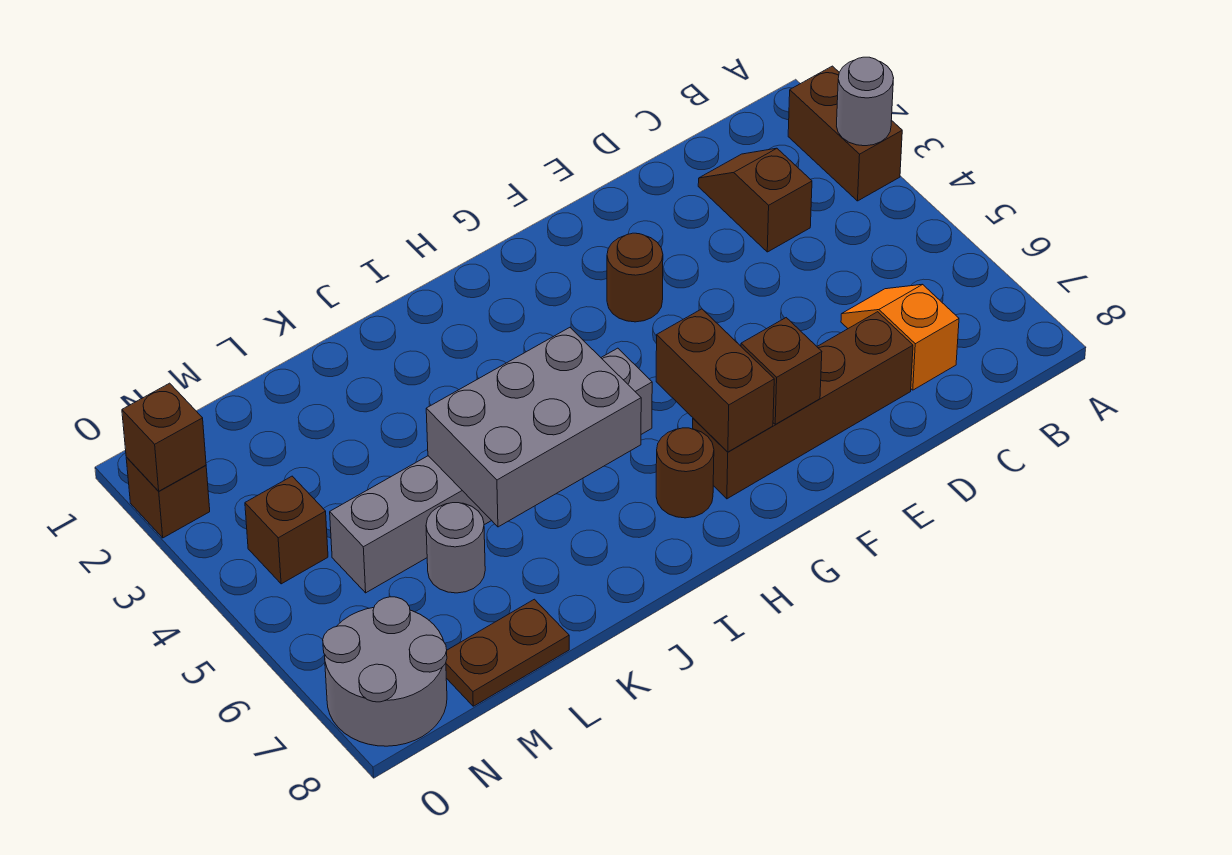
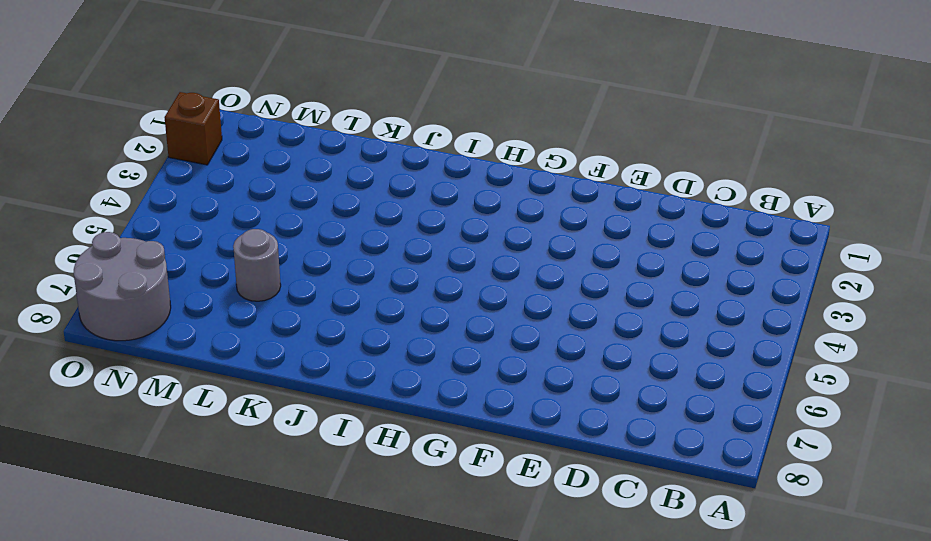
none -> brown brick A2:A3 level 1
none -> brown slope C2:C3 level 1 top 3
none -> orange slope C6:C7 level 1 top 7

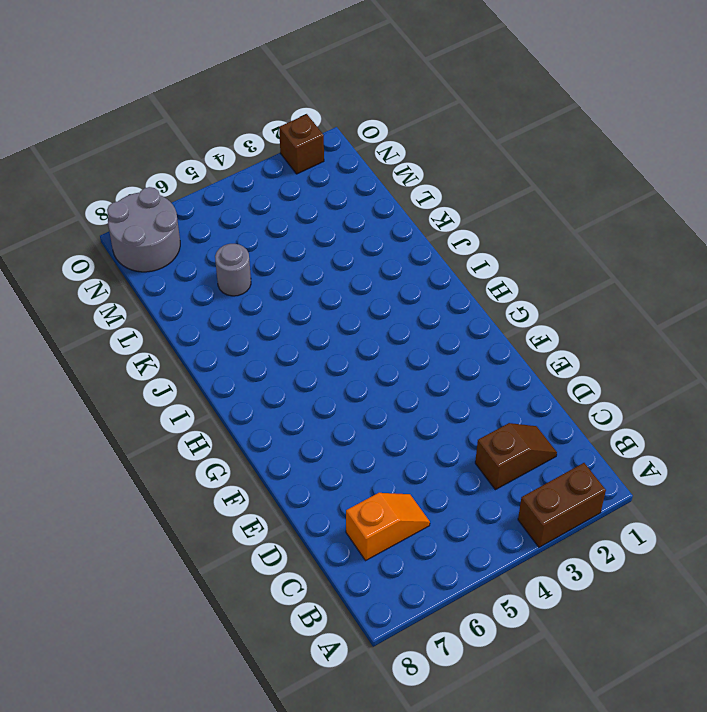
none -> brown brick D7:G7 level 1
none -> brown round brick F3 level 1
none -> grey brick H5:M5 level 1

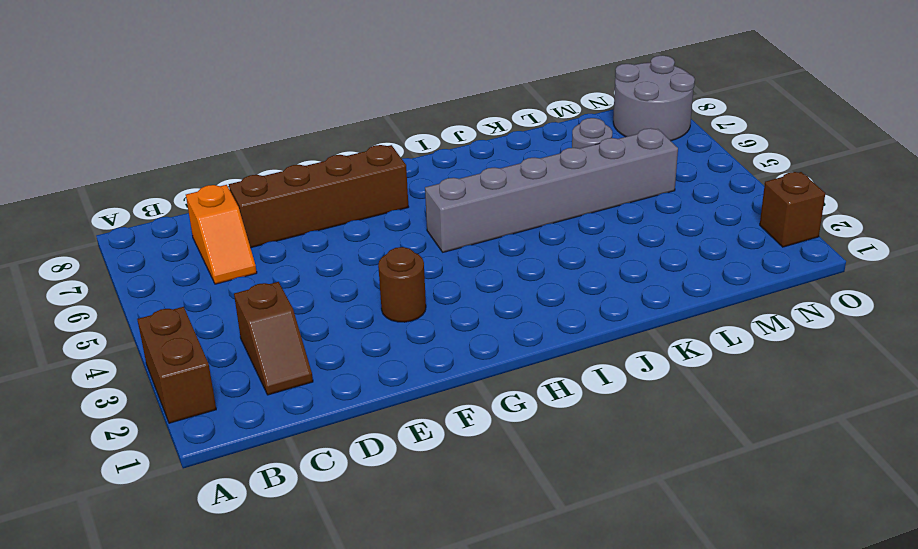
none -> brown round brick H7 level 1
none -> brown plate L8:M8 level 1
none -> brown brick N4 level 1

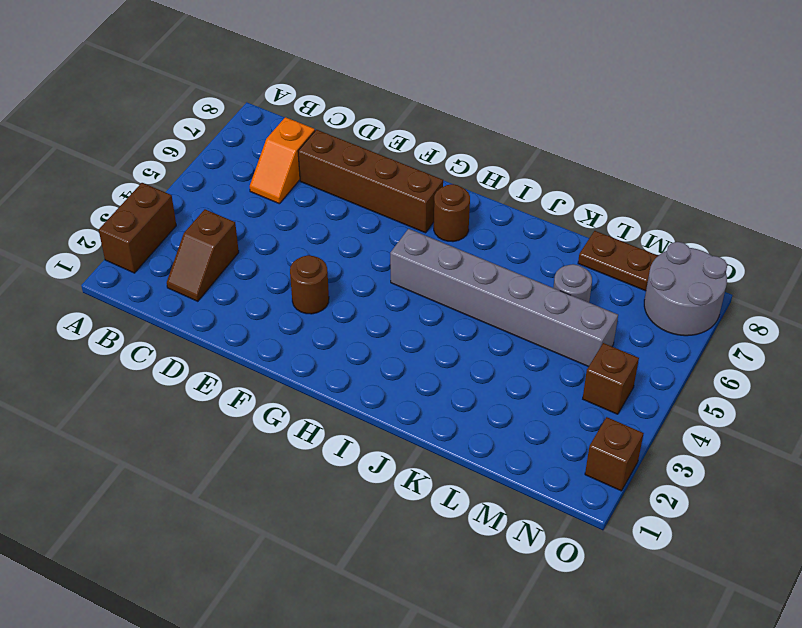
none -> grey round brick A3 level 2
none -> brown brick F7 level 2
none -> brown brick G6:G7 level 2

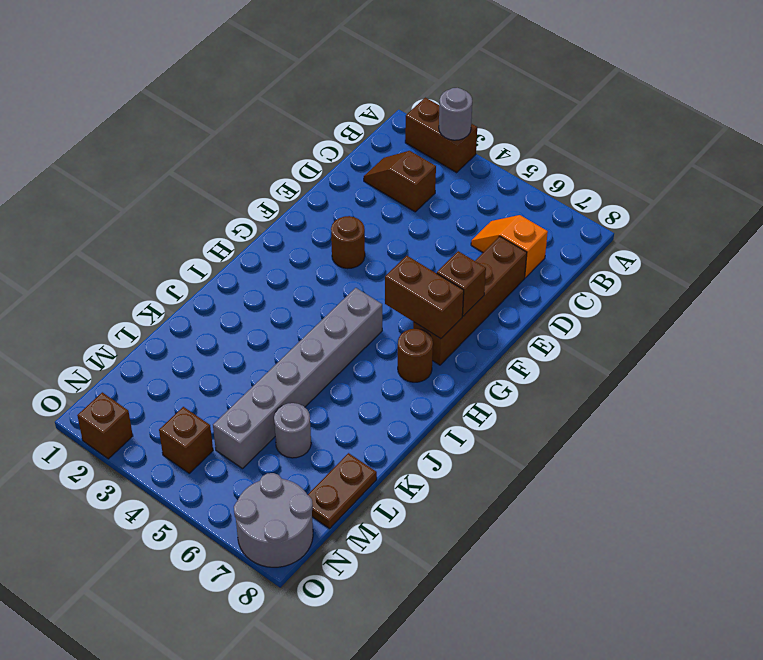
none -> grey brick I5:K6 level 2
none -> brown brick O2 level 2

